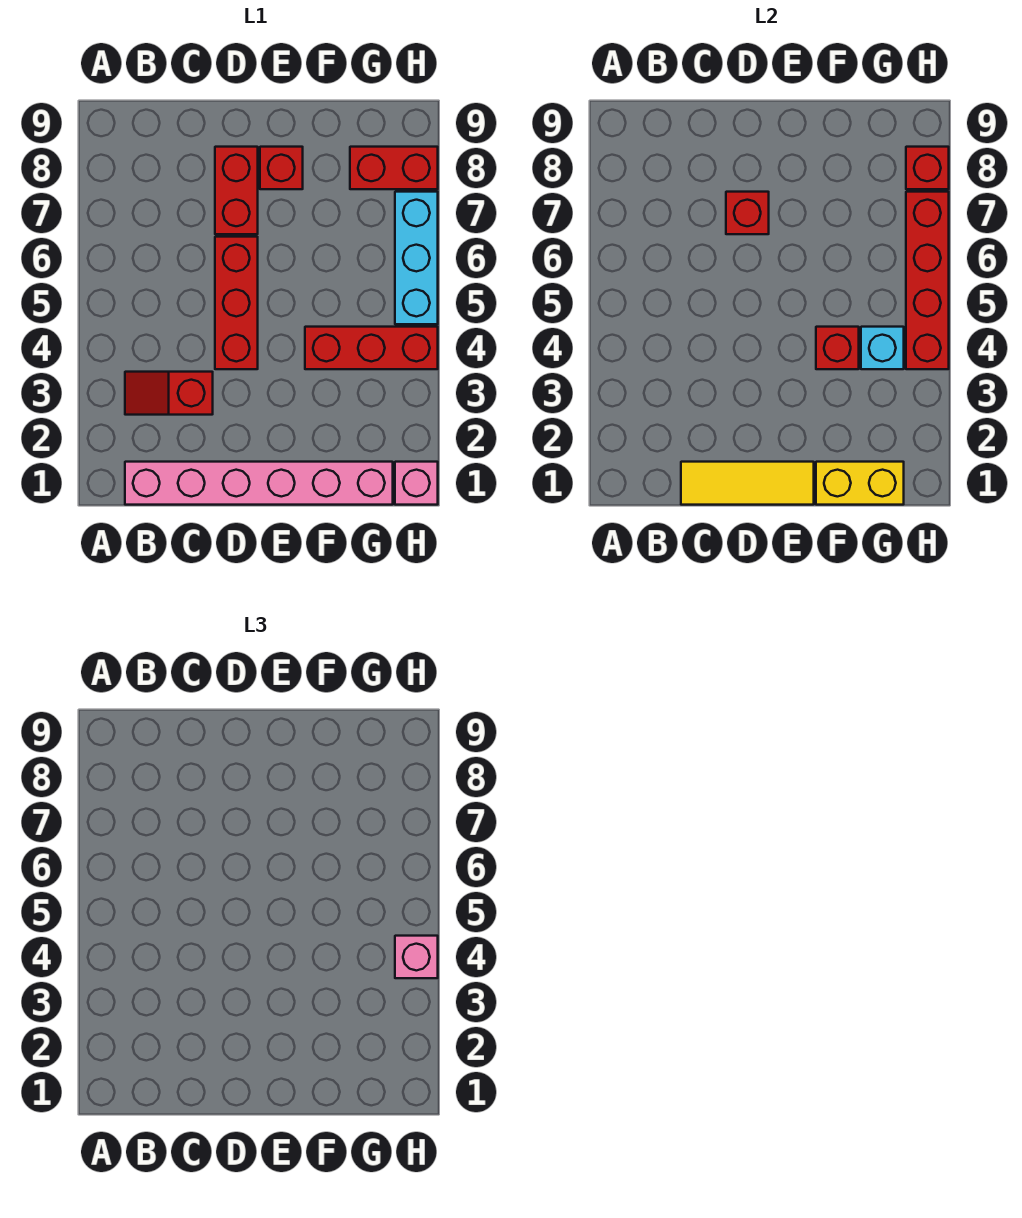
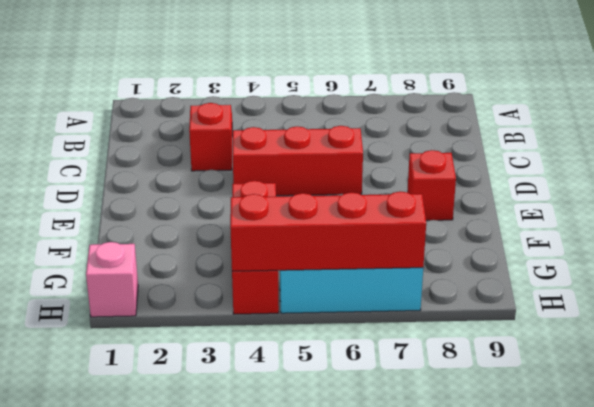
none -> pink brick B1:G1 level 1
none -> red brick D7:D8 level 1
none -> red brick G8:H8 level 1

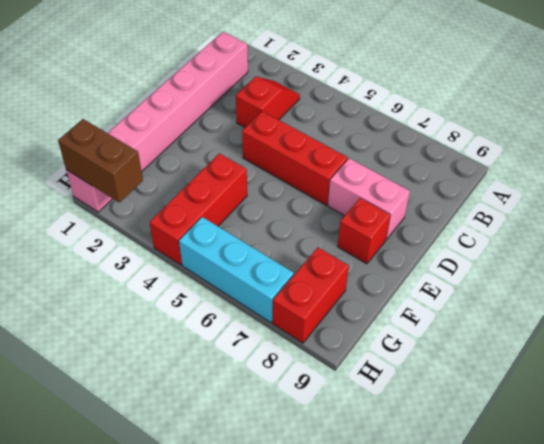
pink brick D7:D8 level 1 -> red brick D7:D8 level 1
brown brick H1:H2 level 2 -> none
none -> yellow tile C1:E1 level 2
none -> red brick D7 level 2
none -> yellow brick F1:G1 level 2

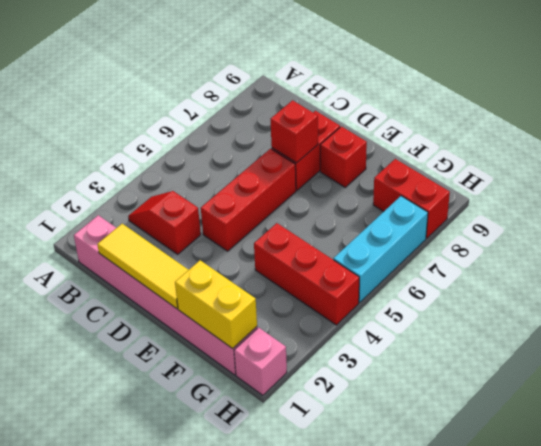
none -> red brick F4 level 2
none -> cyan brick G4 level 2
none -> red brick H4:H7 level 2

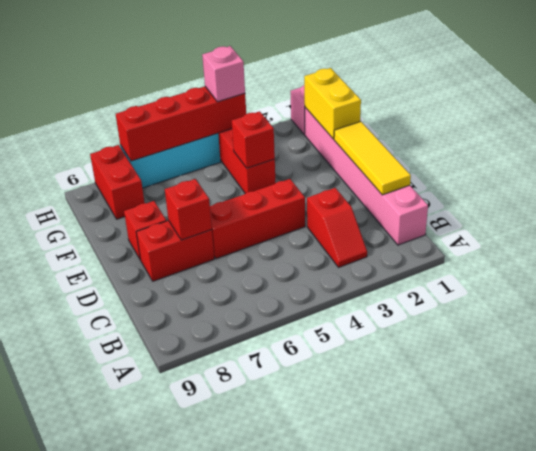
none -> cyan brick G4 level 2
none -> red brick H8 level 2

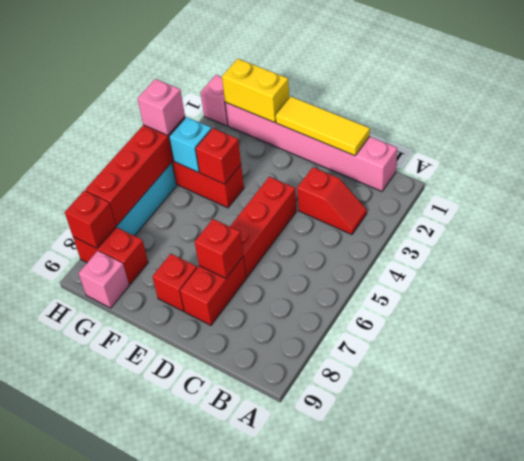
pink brick G9 level 1 -> none

